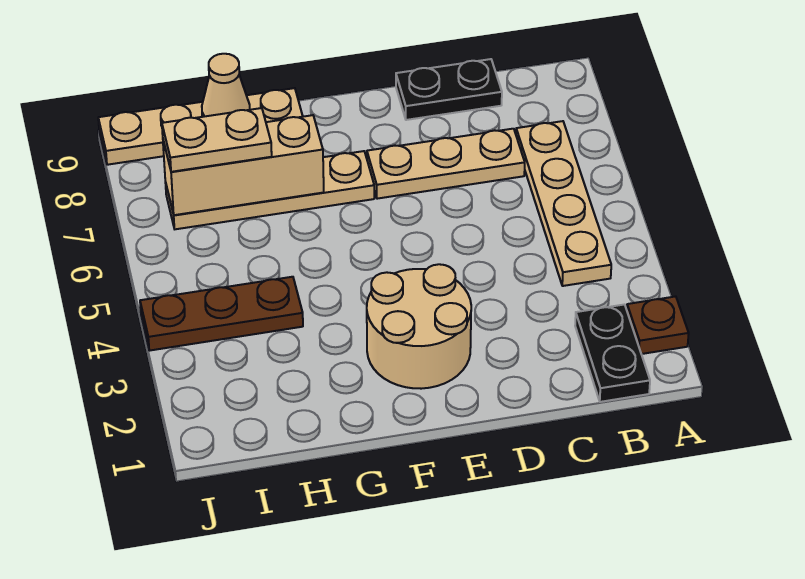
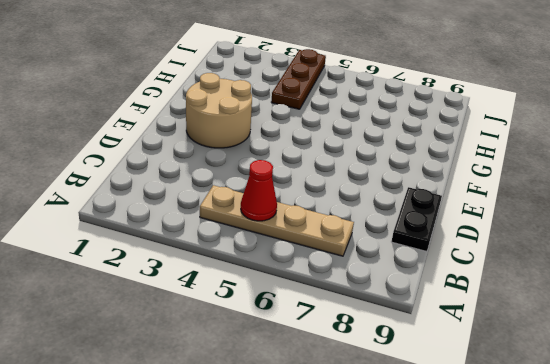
red cone B5 level 2 -> none
none -> brown plate A2 level 1
none -> black plate B1:B2 level 1
none -> tan plate C7:E7 level 1

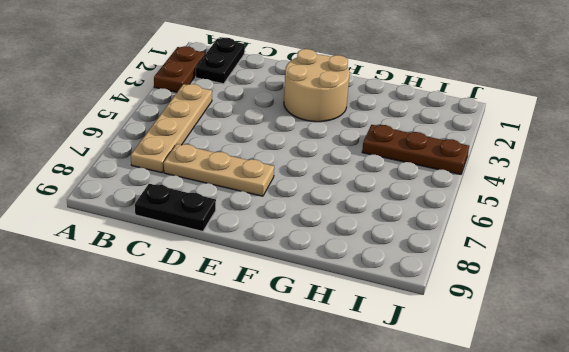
brown plate A2:A3 level 1 -> brown plate A2 level 1
none -> tan plate F7:I7 level 1
none -> tan plate G9:J9 level 1
none -> tan brick G7:I7 level 2

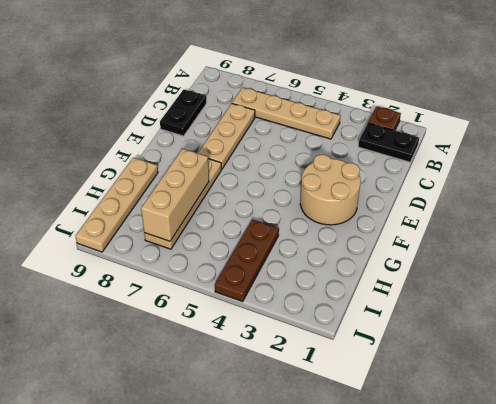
none -> tan cone H9 level 2
none -> tan plate H7:I7 level 3

